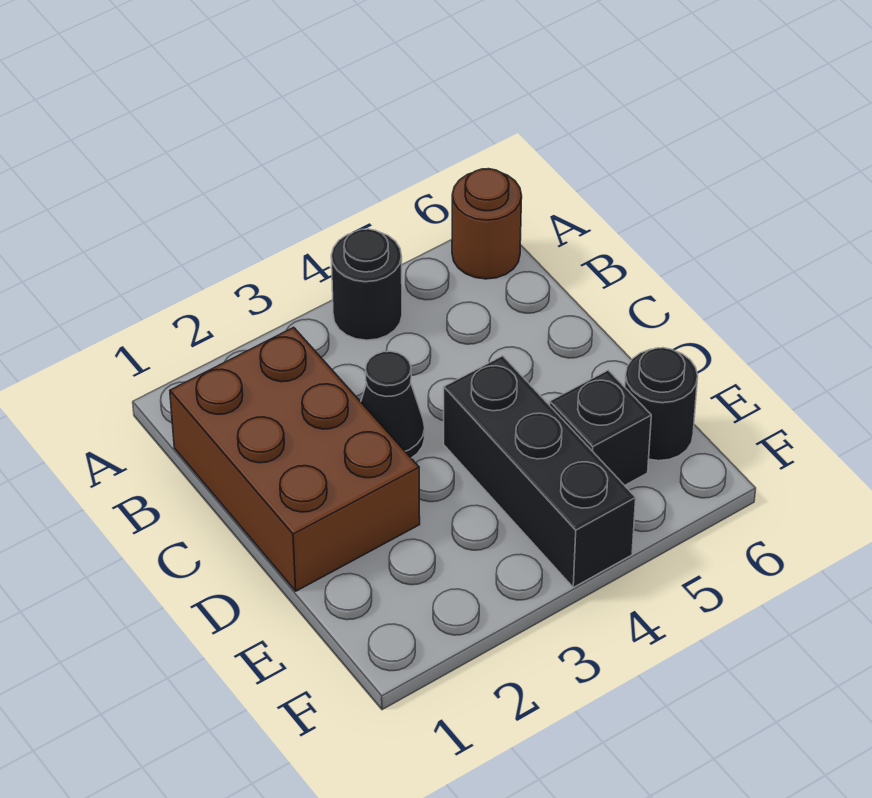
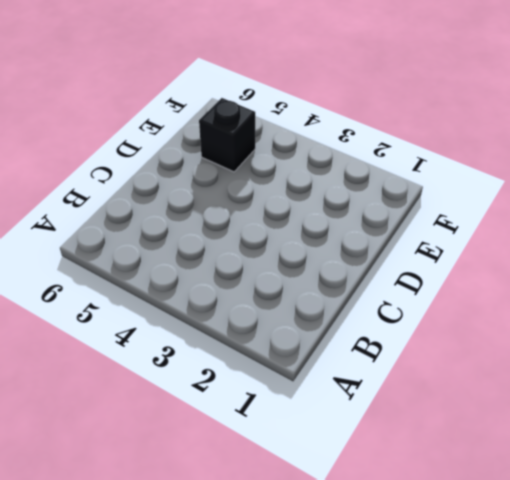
none -> black round brick A4 level 1
none -> brown round brick A6 level 1

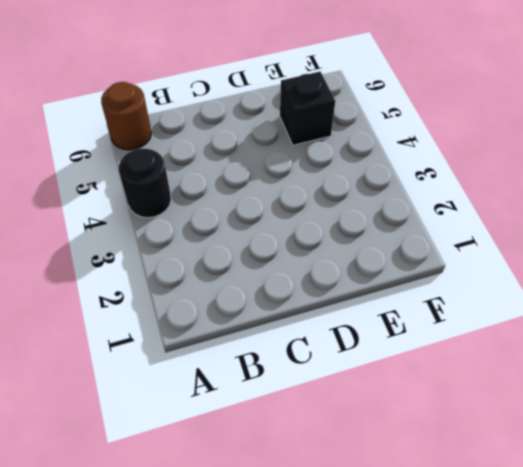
none -> brown brick B1:D2 level 1
none -> black cone C3 level 1

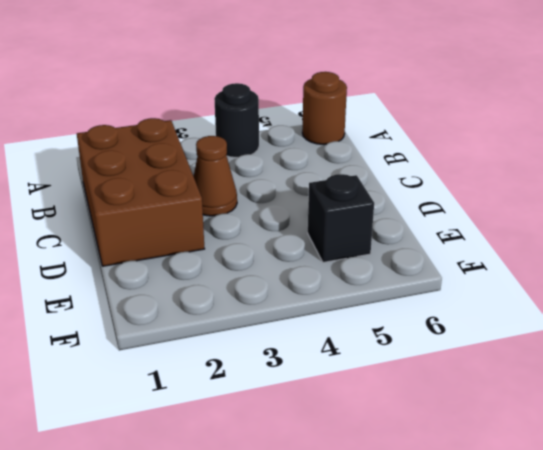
brown cone C3 level 1 -> black cone C3 level 1
none -> black brick D4:F4 level 1
none -> black round brick E6 level 1

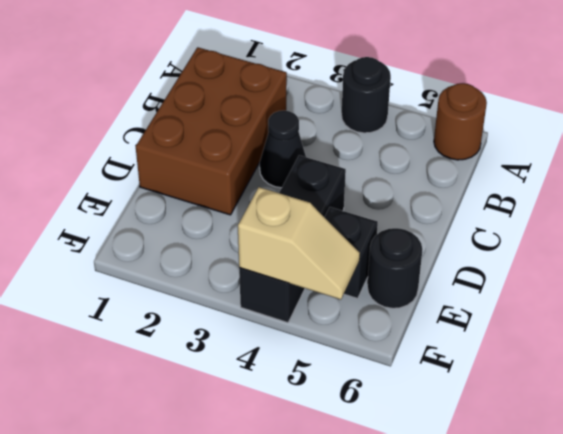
tan slope F4:F5 level 2 top 4 -> none

